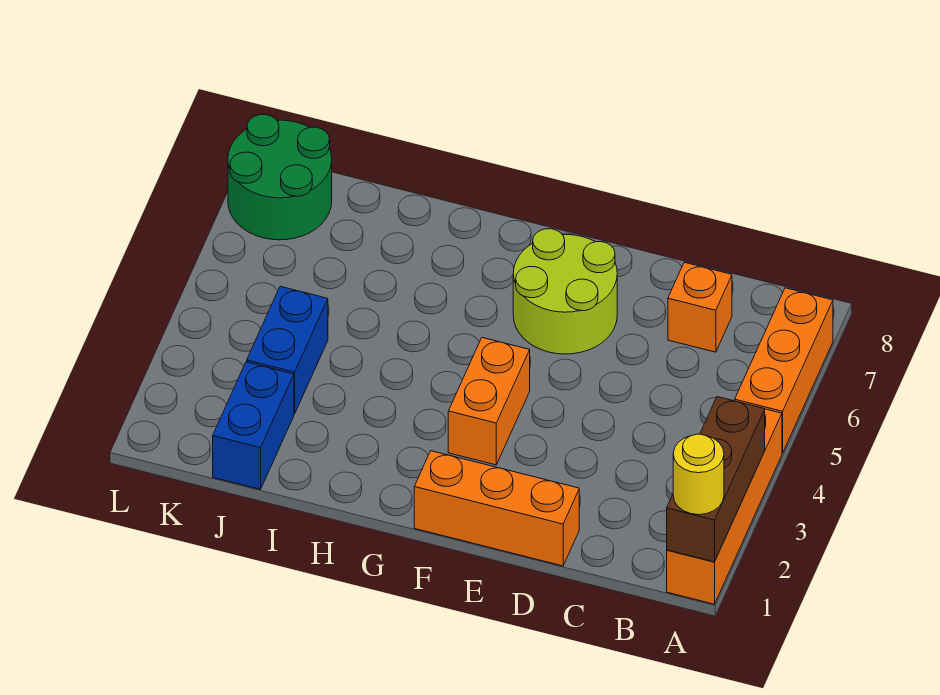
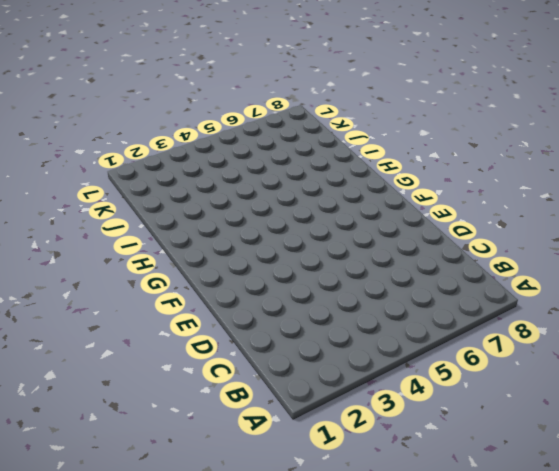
none -> orange brick A1:A4 level 1
none -> orange brick A5:A7 level 1

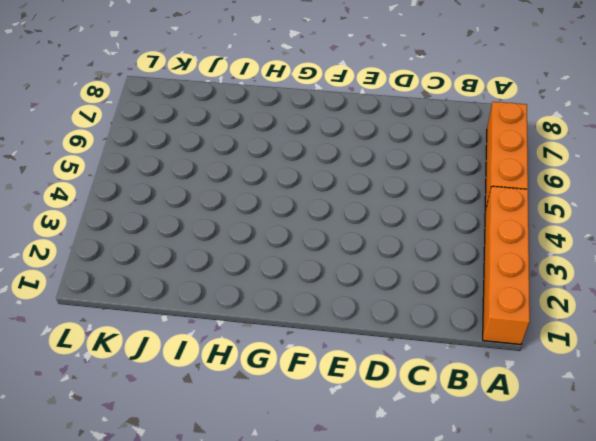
none -> orange brick C7 level 1
none -> orange brick D1:F1 level 1

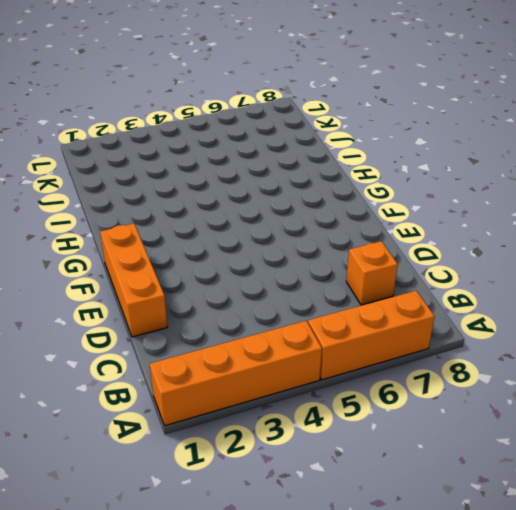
none -> lime round brick E6:F7 level 1
none -> orange brick F3:F4 level 1

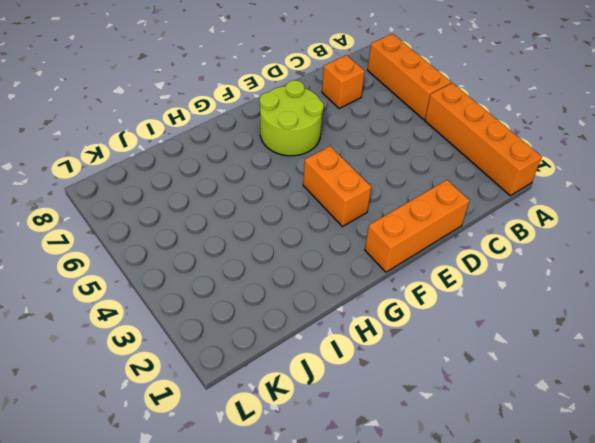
none -> blue brick J1:J2 level 1
none -> blue brick J3:J4 level 1

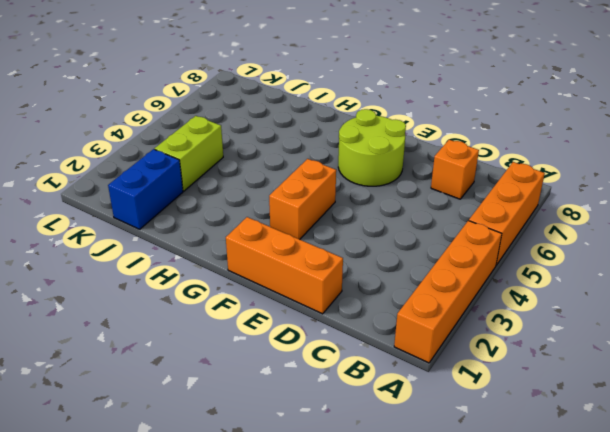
lime brick J3:J4 level 1 -> blue brick J3:J4 level 1
none -> green round brick K7:L8 level 1
none -> brown brick A1:A3 level 2

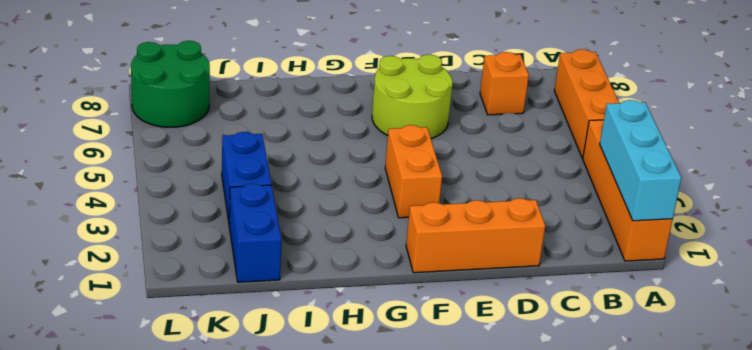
cyan brick A1:A3 level 2 -> brown brick A1:A3 level 2
none -> yellow round brick A1 level 3

